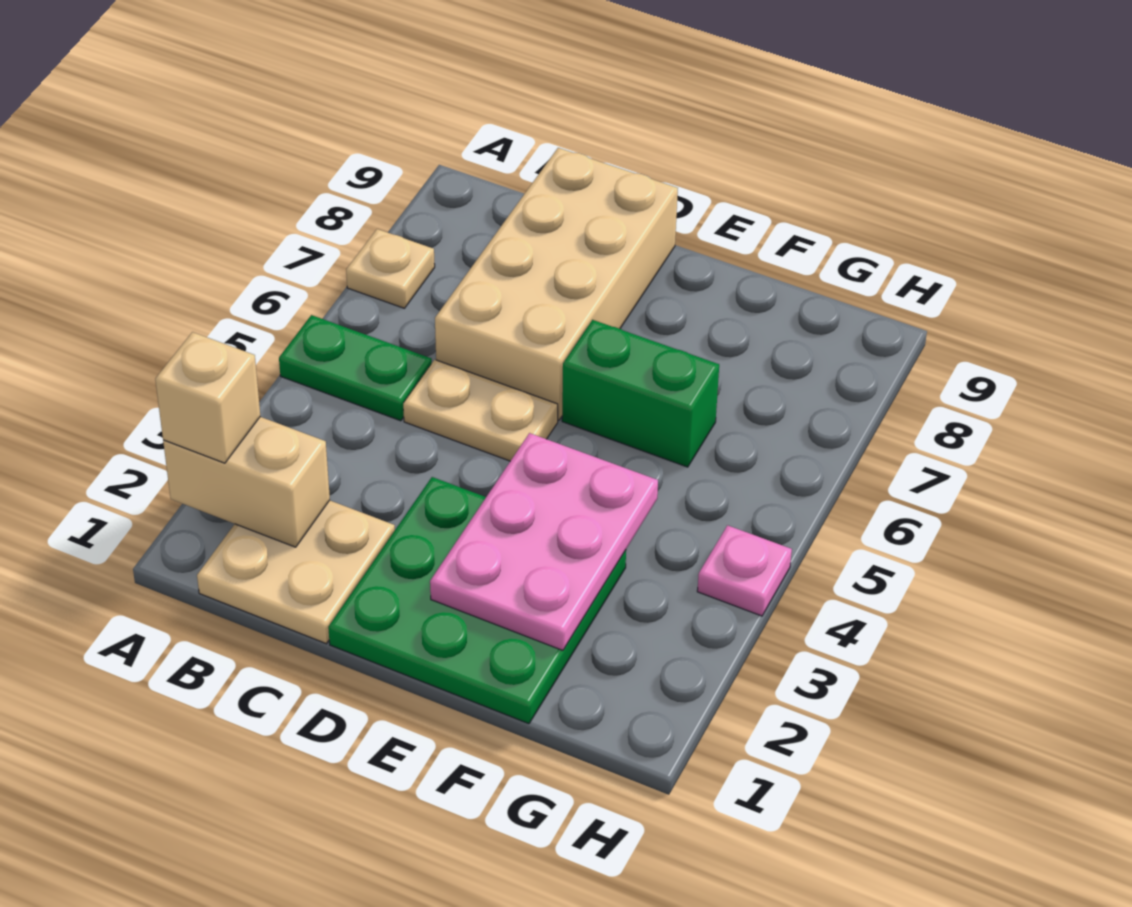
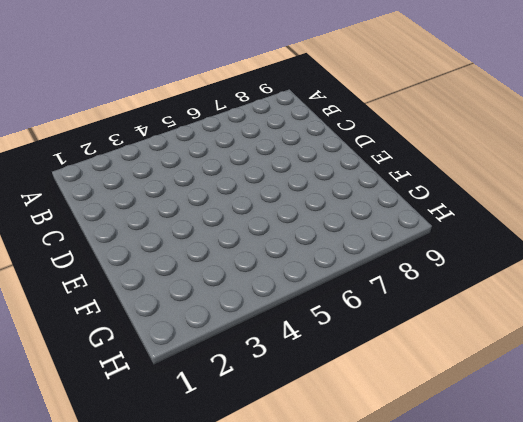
none -> green plate A5:B5 level 1
none -> tan plate A7 level 1

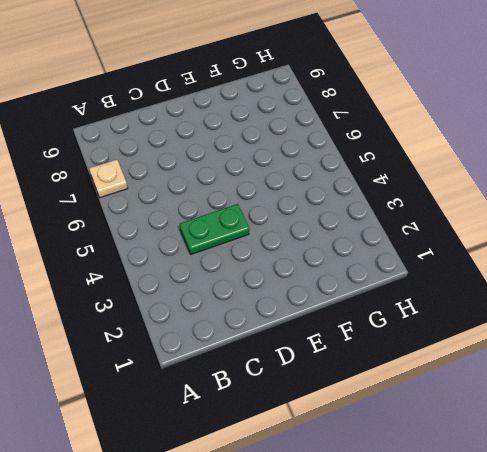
green plate C4:D4 level 1 -> green plate A5:B5 level 1
none -> tan plate B1:C2 level 1
none -> tan plate C5:D5 level 1

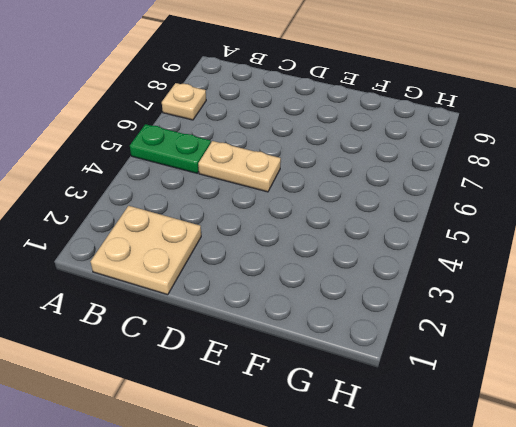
none -> tan brick C6:D9 level 1
none -> green plate D1:F3 level 1

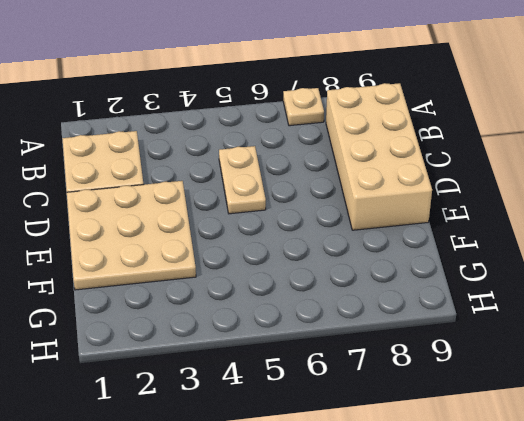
tan brick B8:E9 level 1 -> tan brick C6:D9 level 1
tan plate D1:F3 level 1 -> green plate D1:F3 level 1
none -> green plate A5:B5 level 1
none -> green brick E6:F6 level 1

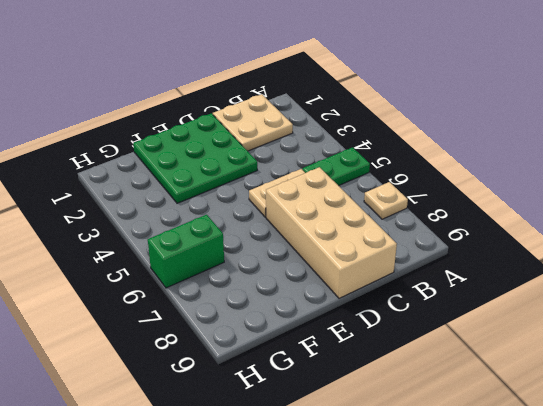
green brick G6:H6 level 1 -> green brick E6:F6 level 1
none -> pink plate H4 level 1
none -> tan brick A2:B2 level 2

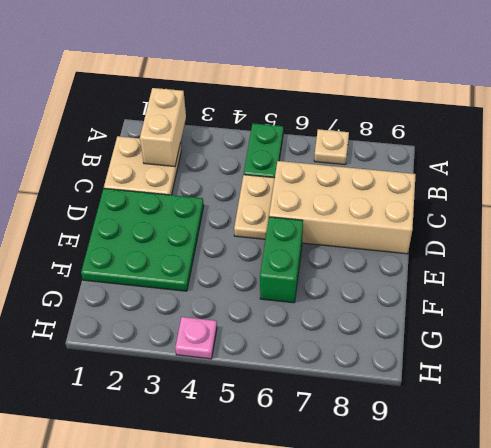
none -> pink plate E2:F4 level 2
none -> tan brick A2 level 3

